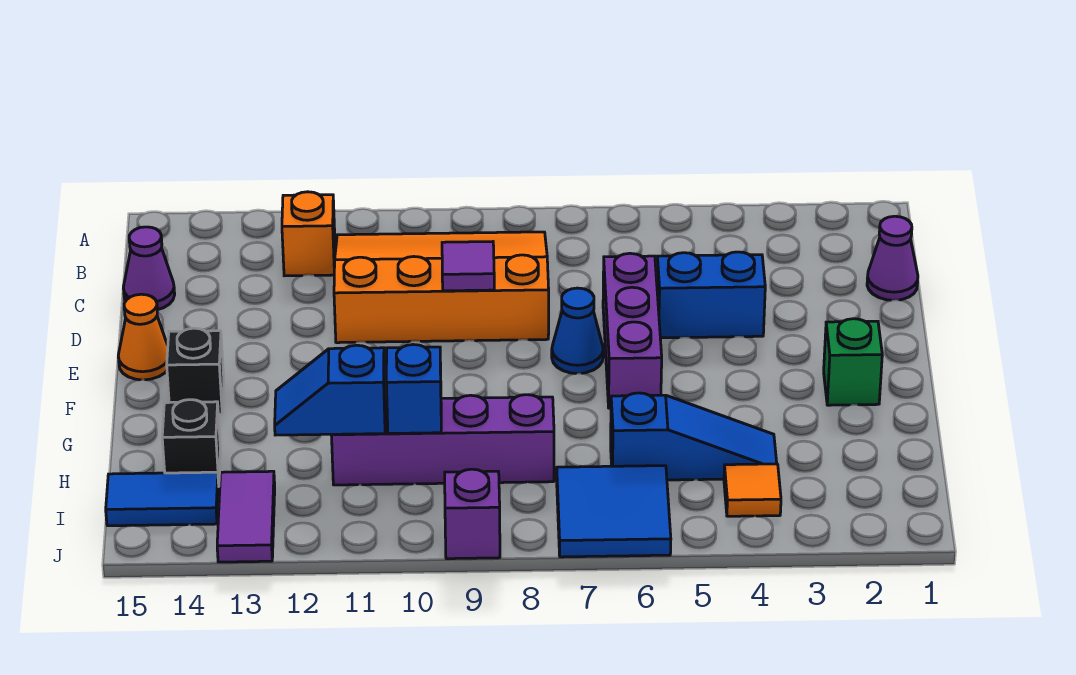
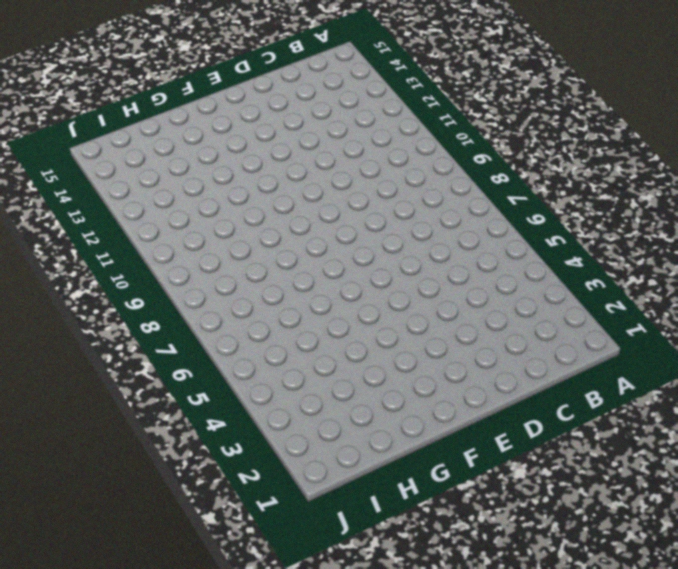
none -> orange slope B8:D11 level 1 top D
none -> orange brick B12 level 1
none -> purple cone C1 level 1

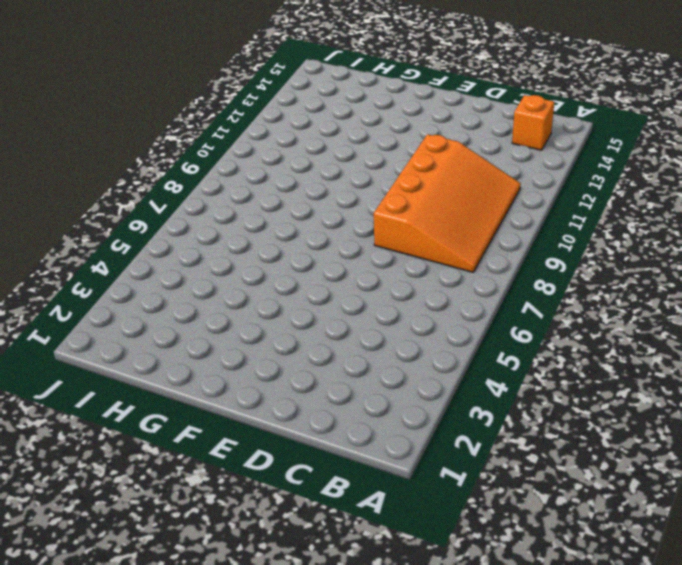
orange brick B14 level 1 -> orange brick B12 level 1
none -> purple cone C1 level 1
none -> purple cone C15 level 1
none -> blue brick D4:D5 level 1

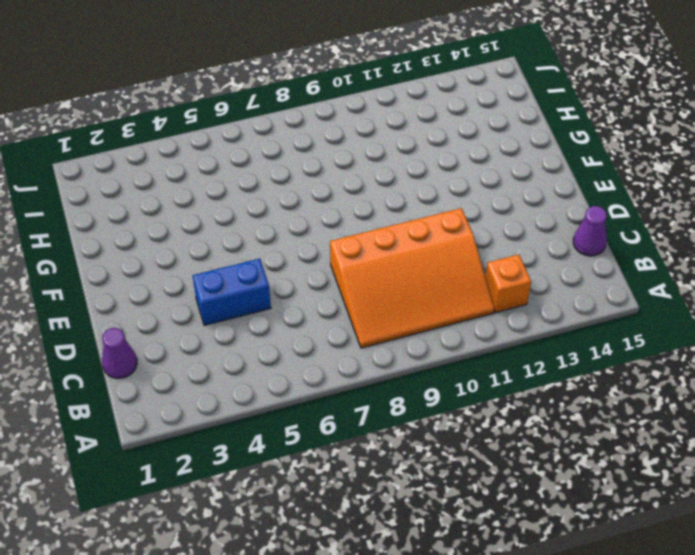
none -> purple brick D6:F6 level 1
none -> blue cone E7 level 1
none -> orange cone E15 level 1

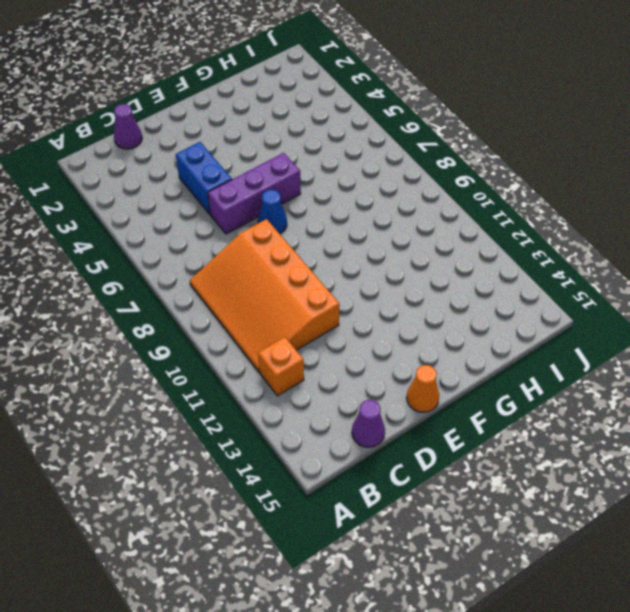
none -> green brick F2 level 1
none -> black brick F14 level 1
none -> blue slope H4:H6 level 1 top 6

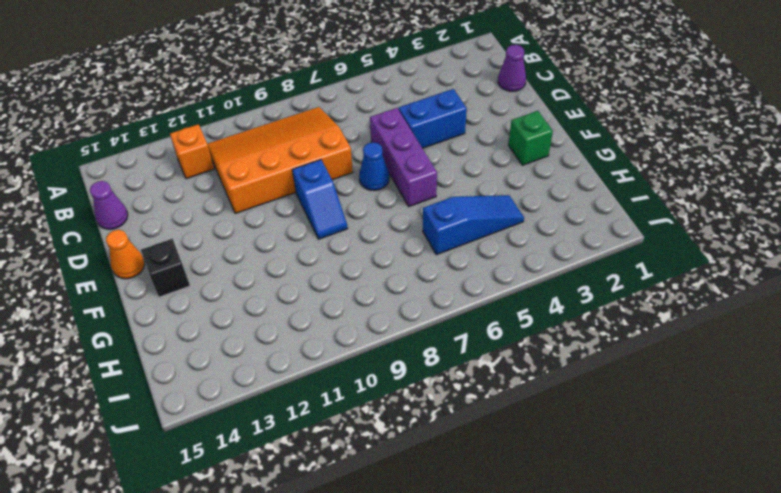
blue slope E9:F9 level 1 top E -> blue slope H11:H12 level 2 top 11
none -> purple brick H8:H11 level 1
none -> black brick H14 level 1
none -> orange tile I4 level 1

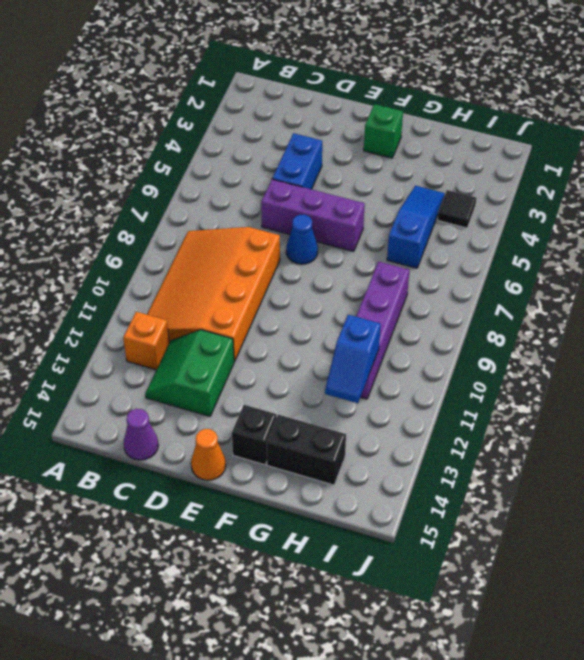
green slope C12:D13 level 1 top D -> none
black brick G14:H14 level 1 -> black brick H14 level 1
black tile I4 level 1 -> orange tile I4 level 1
none -> purple cone C1 level 1
none -> blue tile I6:J7 level 1
none -> purple tile I13:J13 level 1

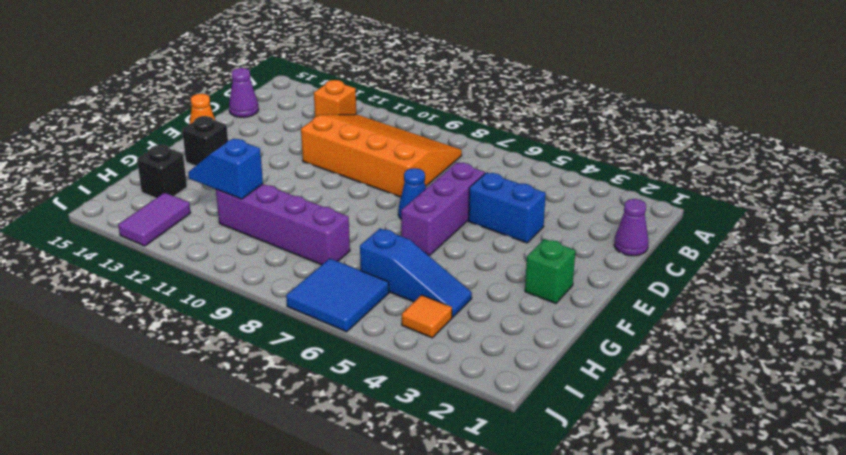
none -> blue tile I14:I15 level 1
none -> purple brick J9 level 1
none -> purple tile D9 level 2

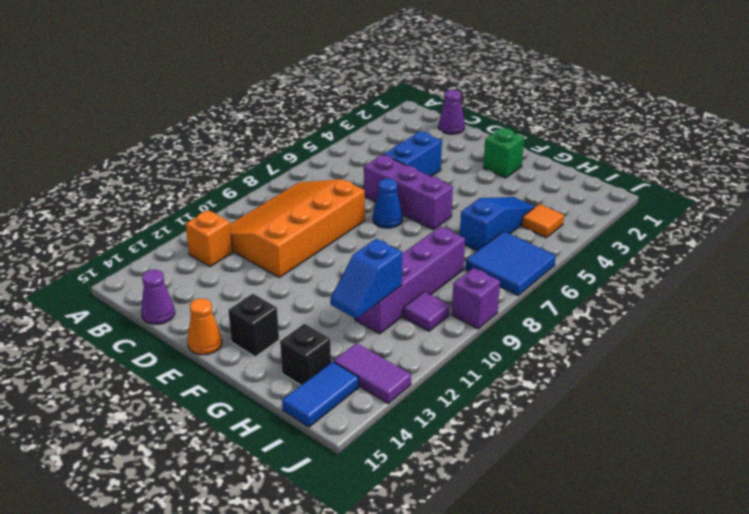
purple tile I10 level 1 -> purple tile D9 level 2
none -> blue brick H10 level 2

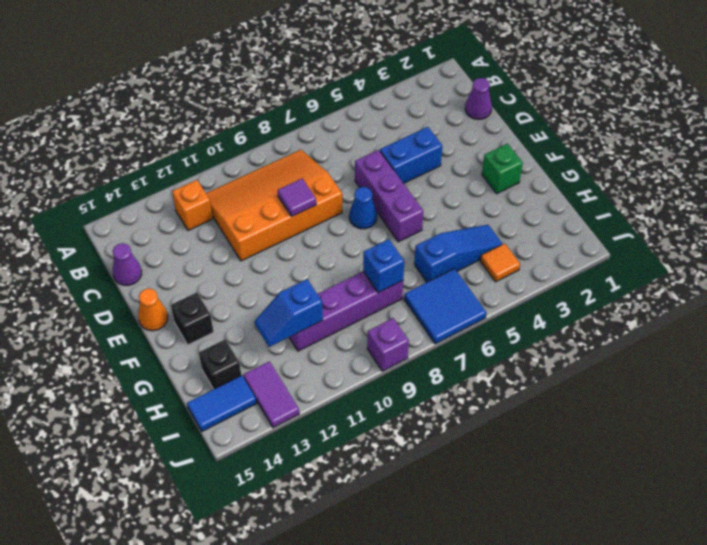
blue brick H8 level 2 -> blue brick H10 level 2

